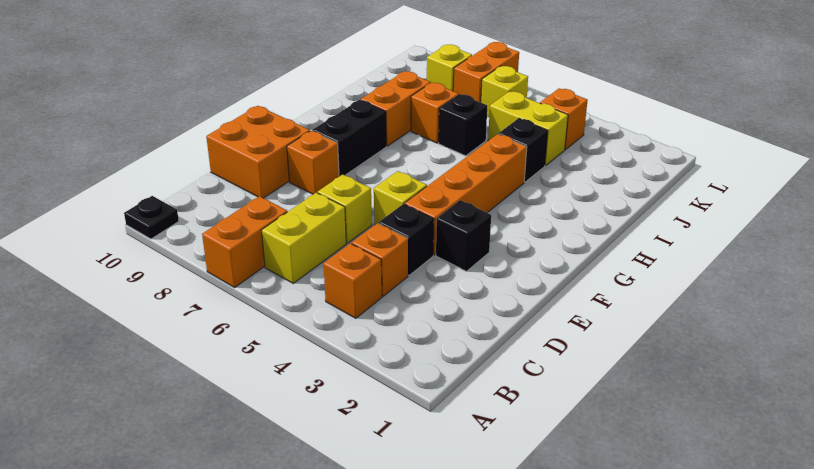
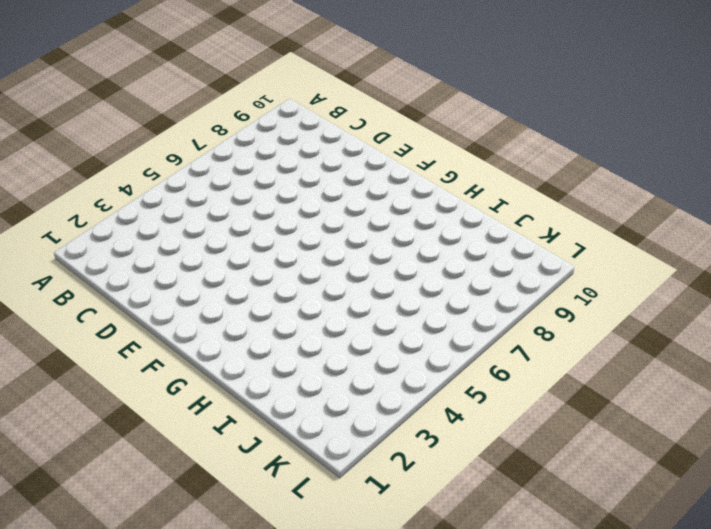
none -> orange brick A7:B7 level 1
none -> black plate A10 level 1
none -> orange brick B4 level 1

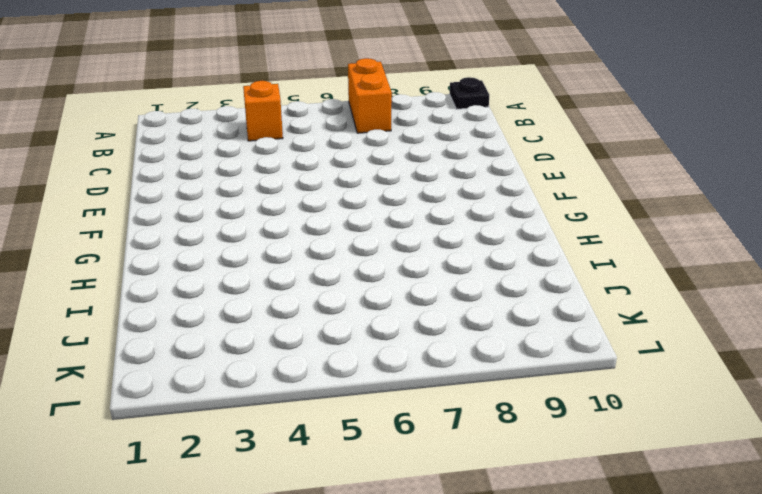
none -> yellow brick B6:C6 level 1
none -> orange brick C4 level 1
none -> black brick D4 level 1

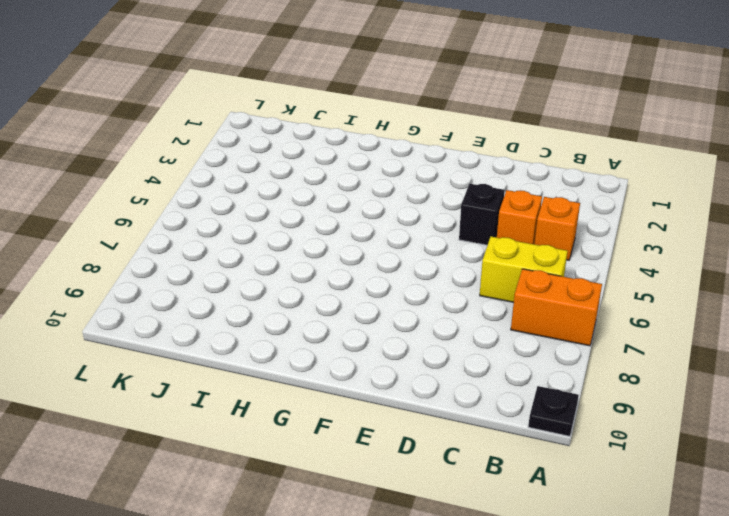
none -> yellow brick D6 level 1
none -> orange brick D9:E10 level 1
none -> black brick E3 level 1

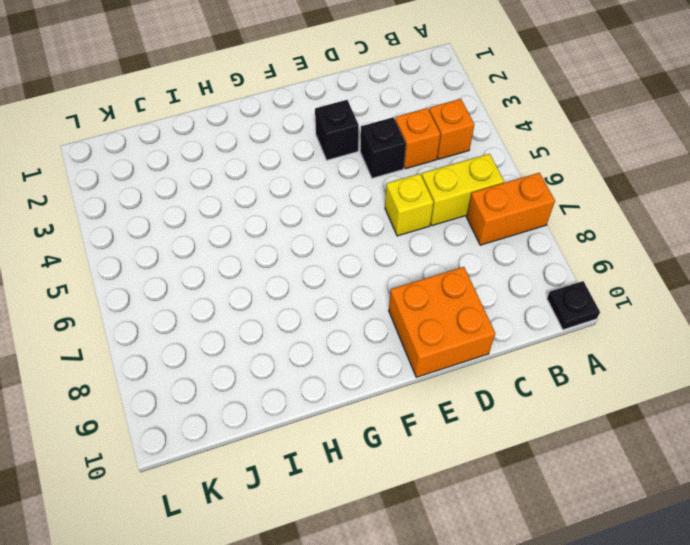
none -> orange brick E4:H4 level 1
none -> yellow brick E5 level 1
none -> orange brick E8 level 1

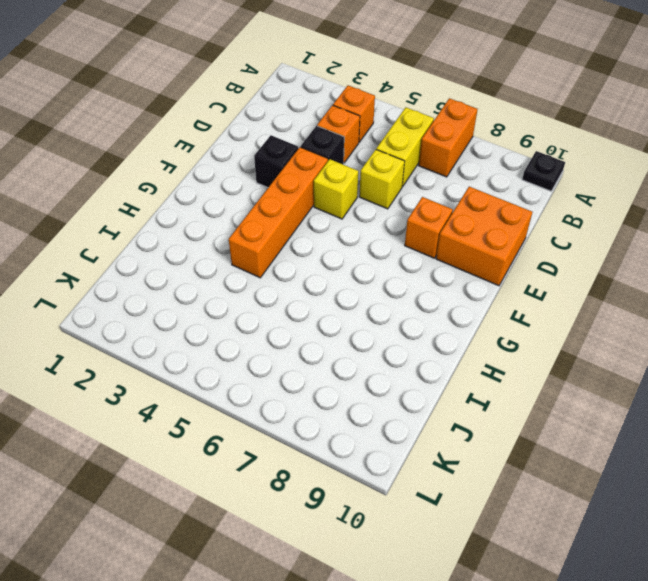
none -> black brick F8:G8 level 1
none -> orange brick H8:I8 level 1
none -> black brick I4 level 1

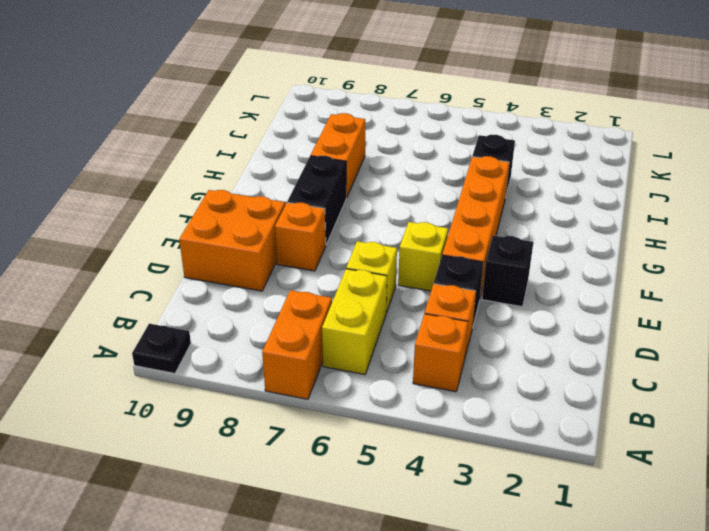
none -> black brick I6 level 1
none -> orange brick I7 level 1
none -> yellow brick J4:J5 level 1

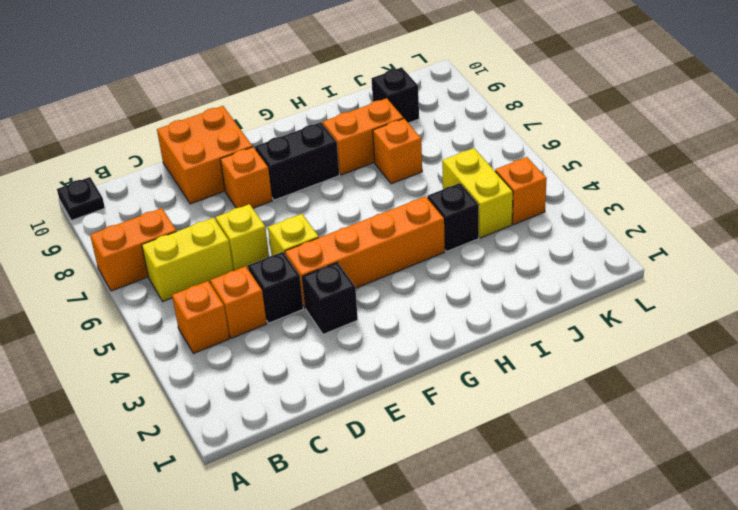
black brick J9 level 1 -> black brick I6 level 1
none -> yellow brick K6 level 1
none -> orange brick K7:L7 level 1
none -> yellow brick K8 level 1

